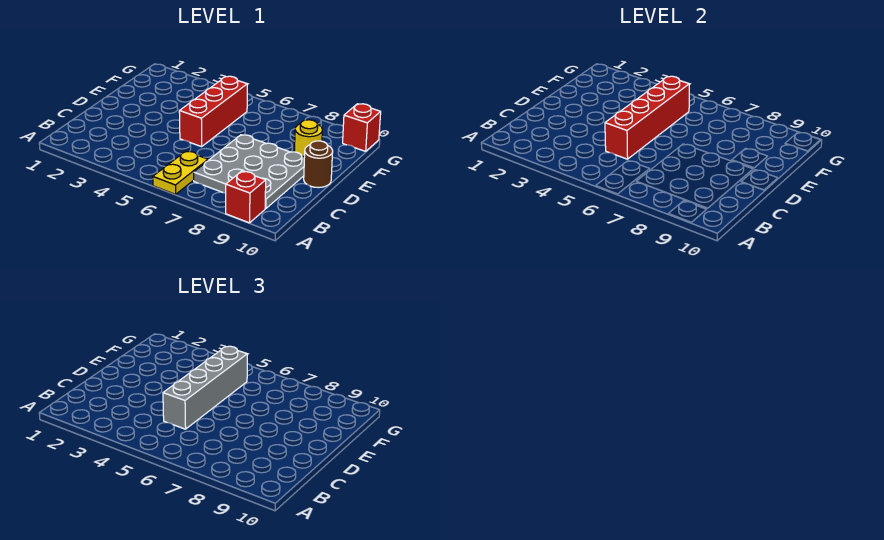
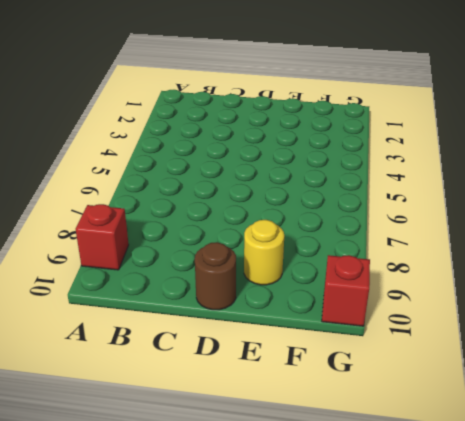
none -> yellow plate A6:B6 level 1
none -> grey plate B7:D9 level 1

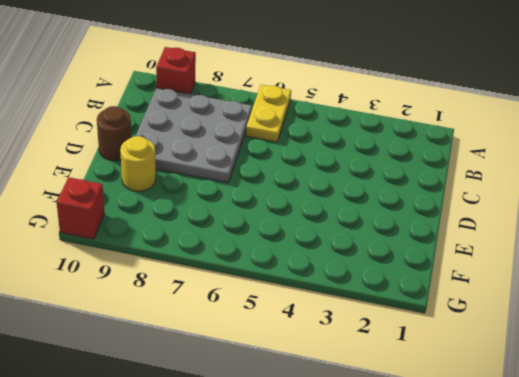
none -> red brick D5:F5 level 1
none -> red brick C5:F5 level 2

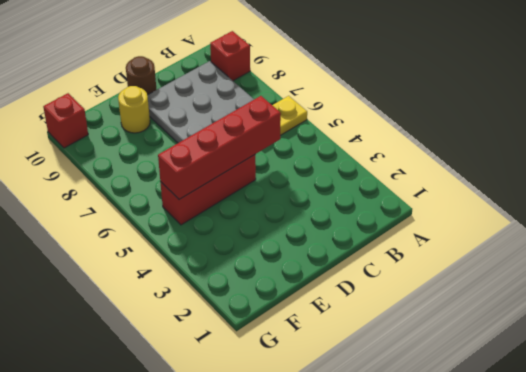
none -> grey brick C5:F5 level 3

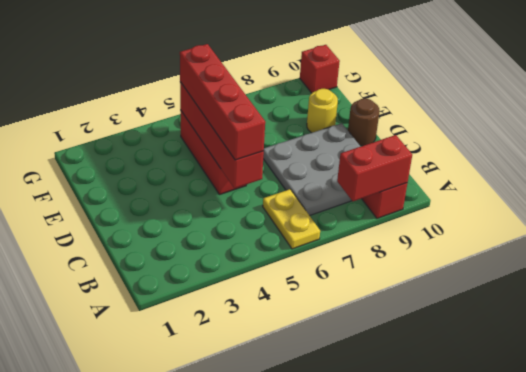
red brick A8:A9 level 2 -> none
red brick C5:F5 level 3 -> grey brick C5:F5 level 3

